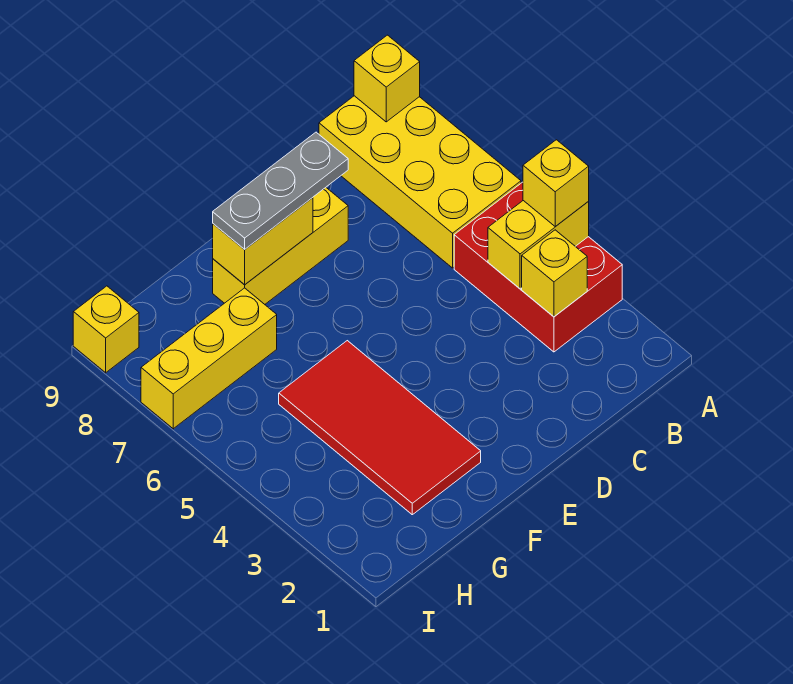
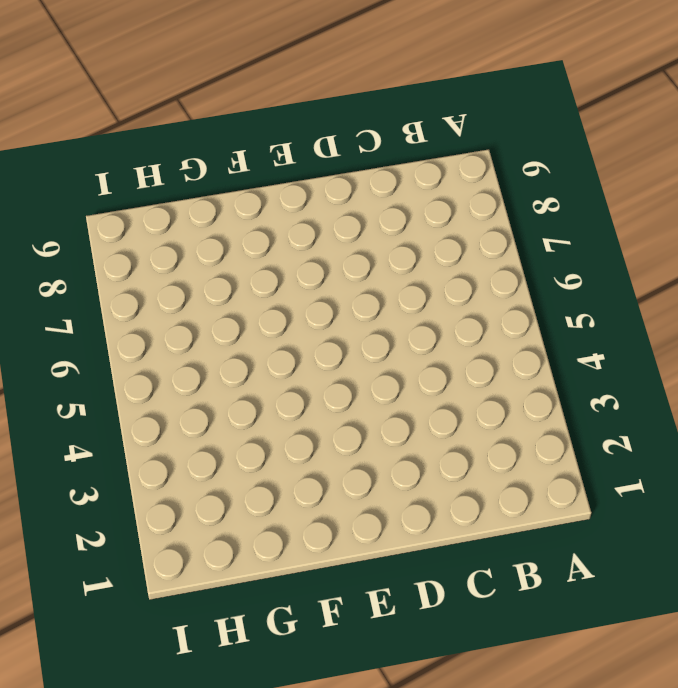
none -> red brick A3:B5 level 1
none -> yellow brick A6:B9 level 1
none -> yellow brick D8:F8 level 1

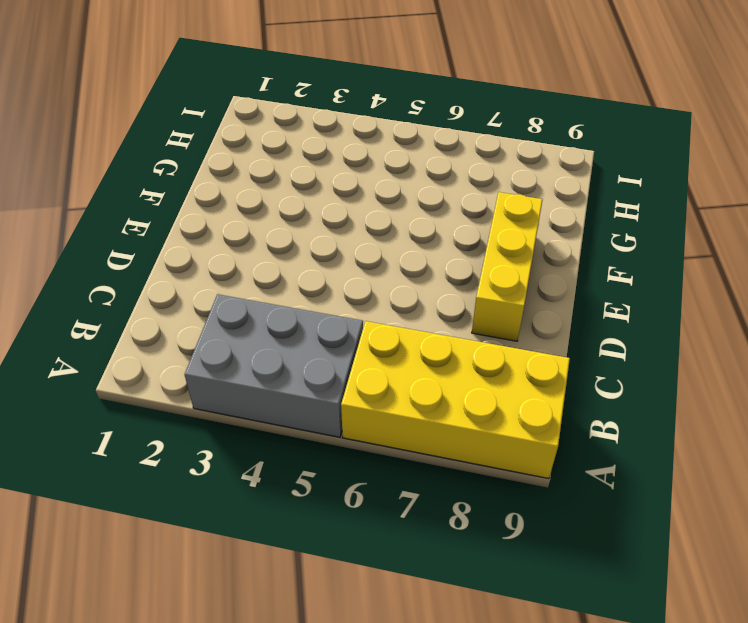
grey brick A3:B5 level 1 -> red brick A3:B5 level 1
none -> red tile F2:G5 level 1
none -> yellow brick G7:I7 level 1
none -> yellow brick I9 level 1

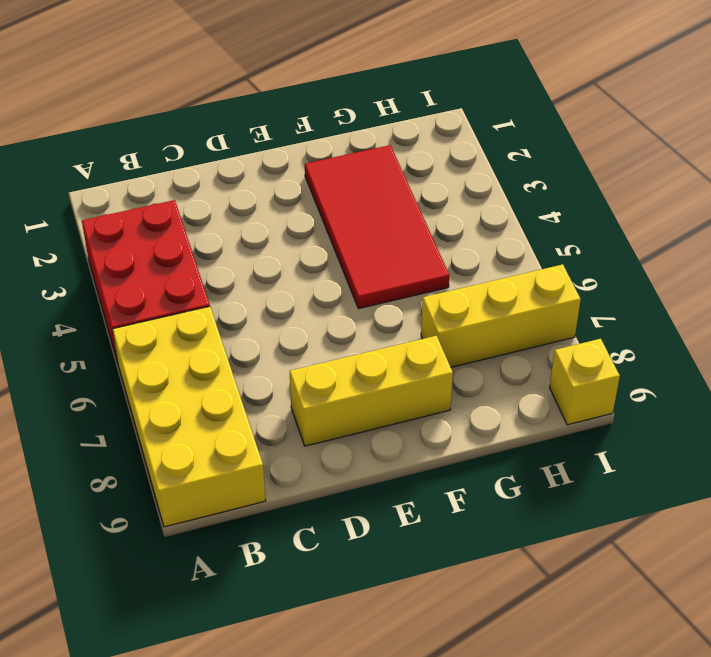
none -> yellow brick A4:B4 level 2
none -> yellow brick A9 level 2
none -> yellow brick B3 level 2

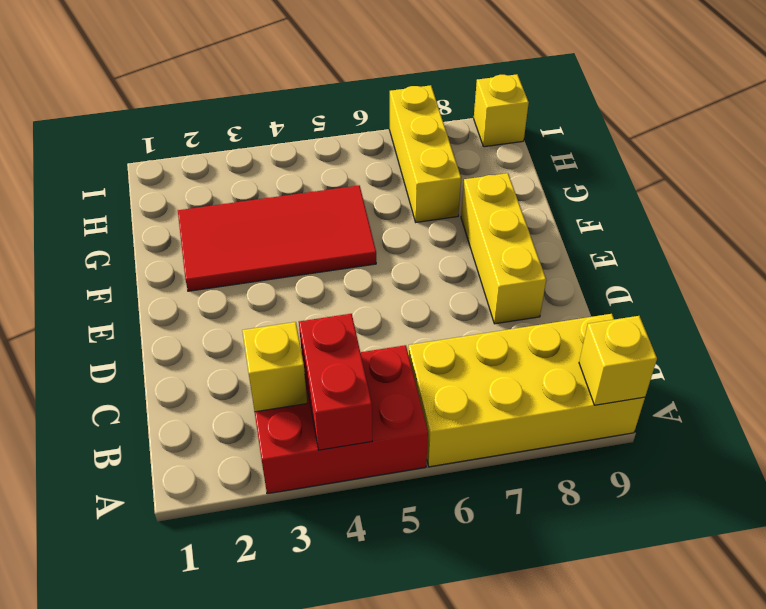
red brick A4:B4 level 2 -> yellow brick A4:B4 level 2
none -> yellow brick E8:F8 level 2
none -> yellow brick A4 level 3
none -> grey plate D8:F8 level 3

